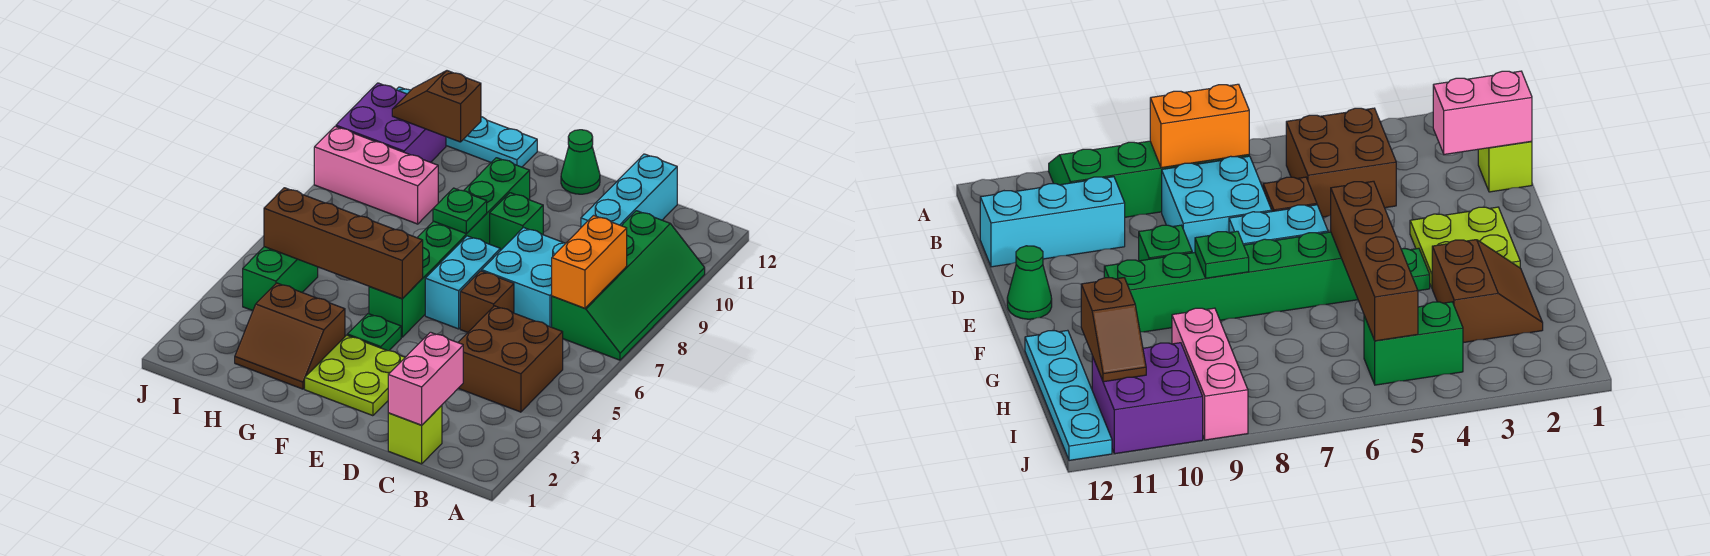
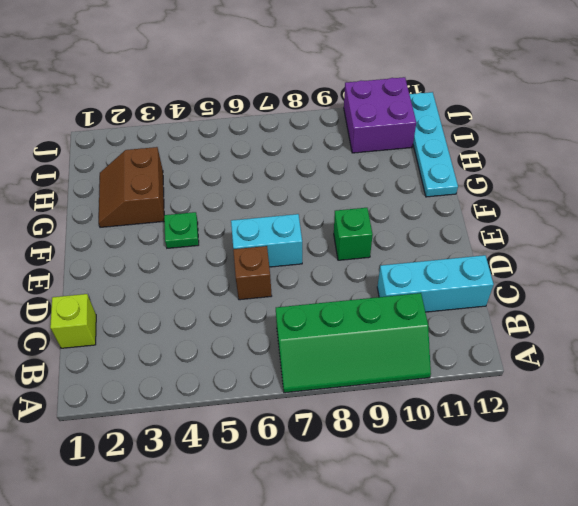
none -> brown brick B4:C5 level 1
none -> cyan brick C7:D8 level 1
none -> lime plate E2:F3 level 1

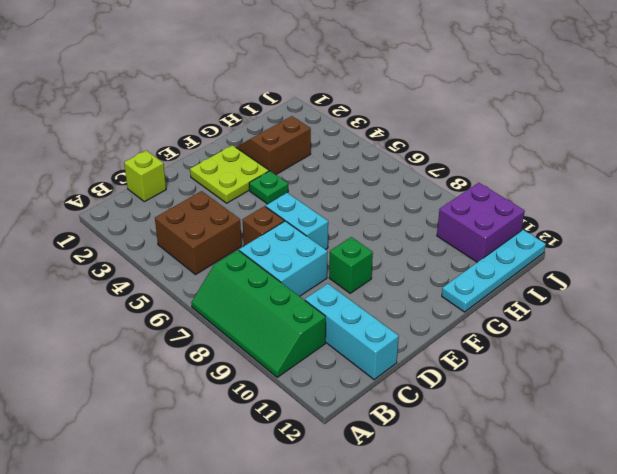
none -> green cone E12 level 1
none -> green brick F5:F10 level 1
none -> pink brick H9:J9 level 1

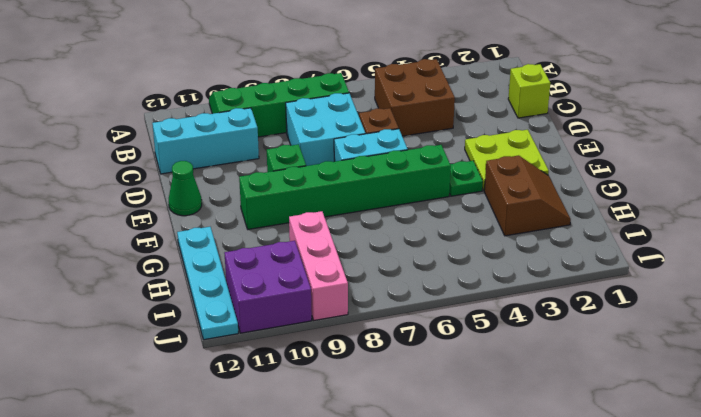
none -> green brick I4:I5 level 1
none -> orange brick B7:B8 level 2
none -> pink brick C1:C2 level 2

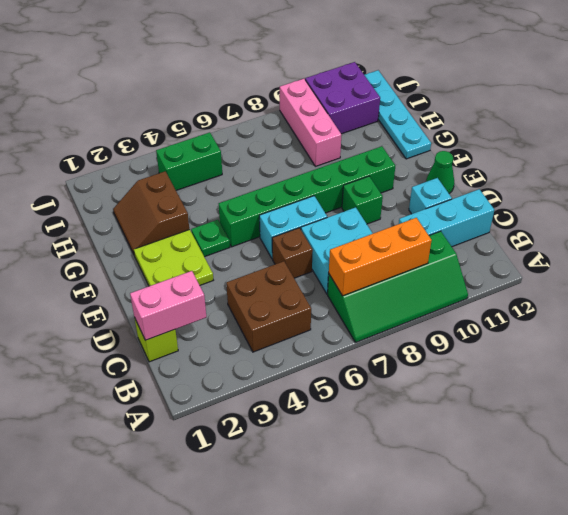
orange brick B7:B9 level 2 -> orange brick B7:B8 level 2
cyan brick D11 level 1 -> none
none -> brown brick F5:I5 level 2
none -> green plate F8 level 2
none -> brown slope H11:I11 level 2 top H

